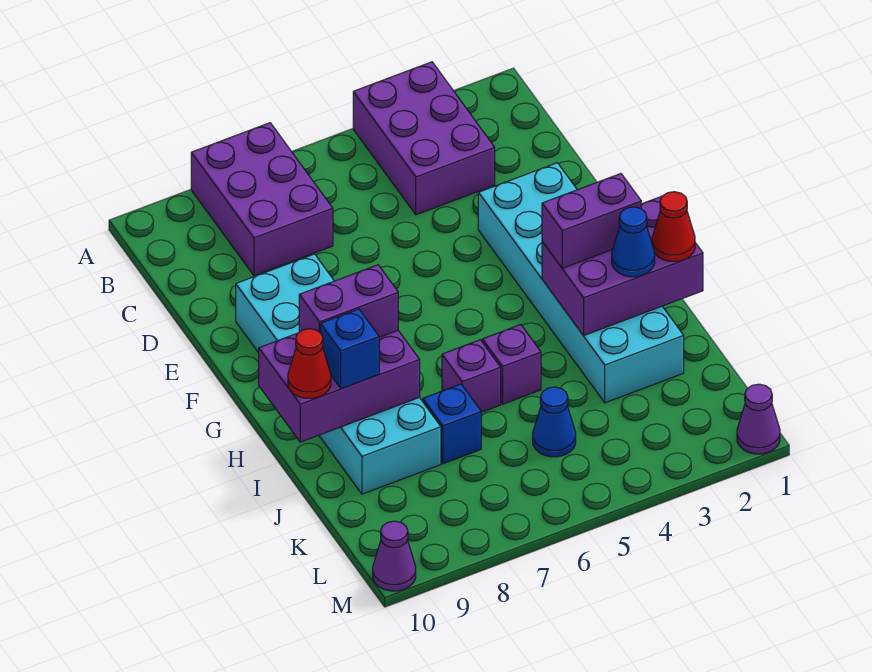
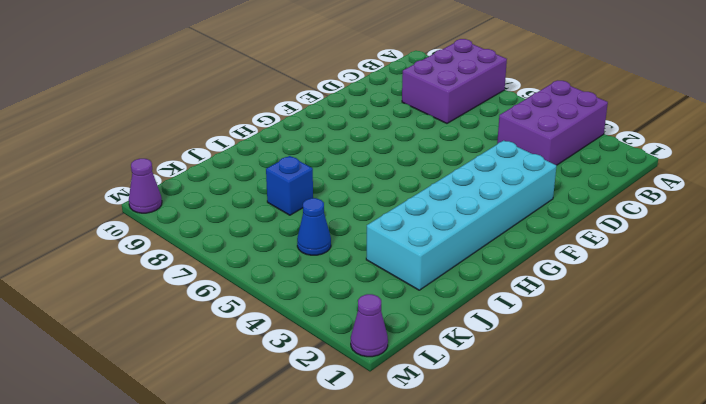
none -> cyan brick E8:J9 level 1
none -> purple brick I5 level 1
none -> purple brick I6 level 1

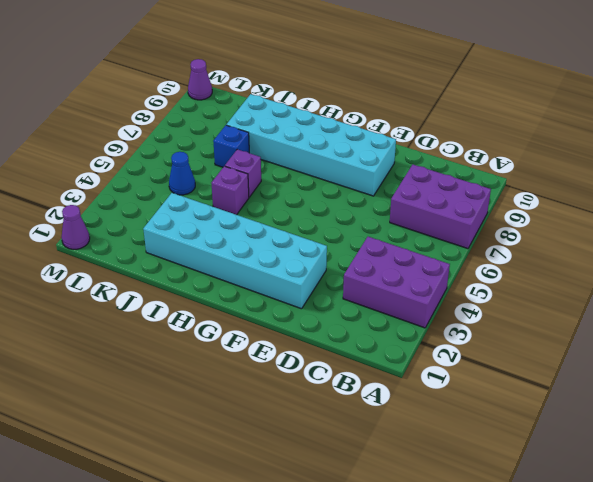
none -> purple brick H1:I3 level 2
none -> purple brick H8:I10 level 2
none -> purple brick H2:H3 level 3

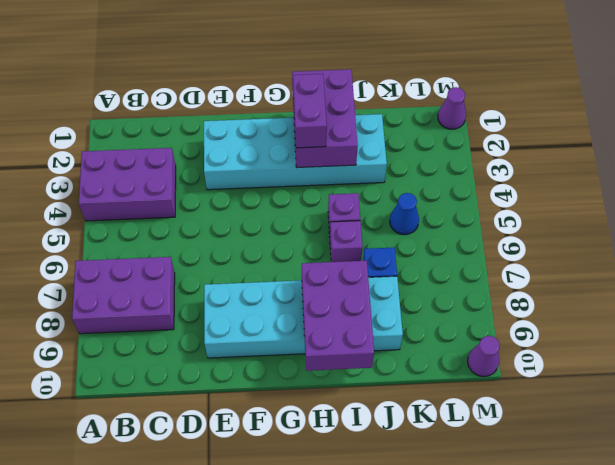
none -> purple brick H8:H9 level 3
none -> red cone I1 level 3
none -> blue cone I2 level 3

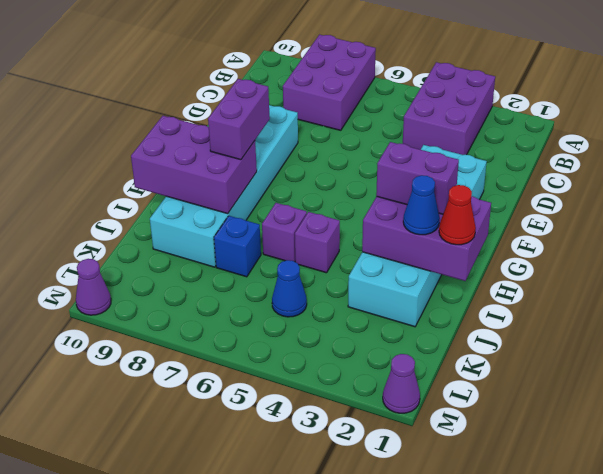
purple brick G8:H8 level 3 -> purple brick H8:H9 level 3
none -> blue brick I9 level 3
none -> red cone I10 level 3

